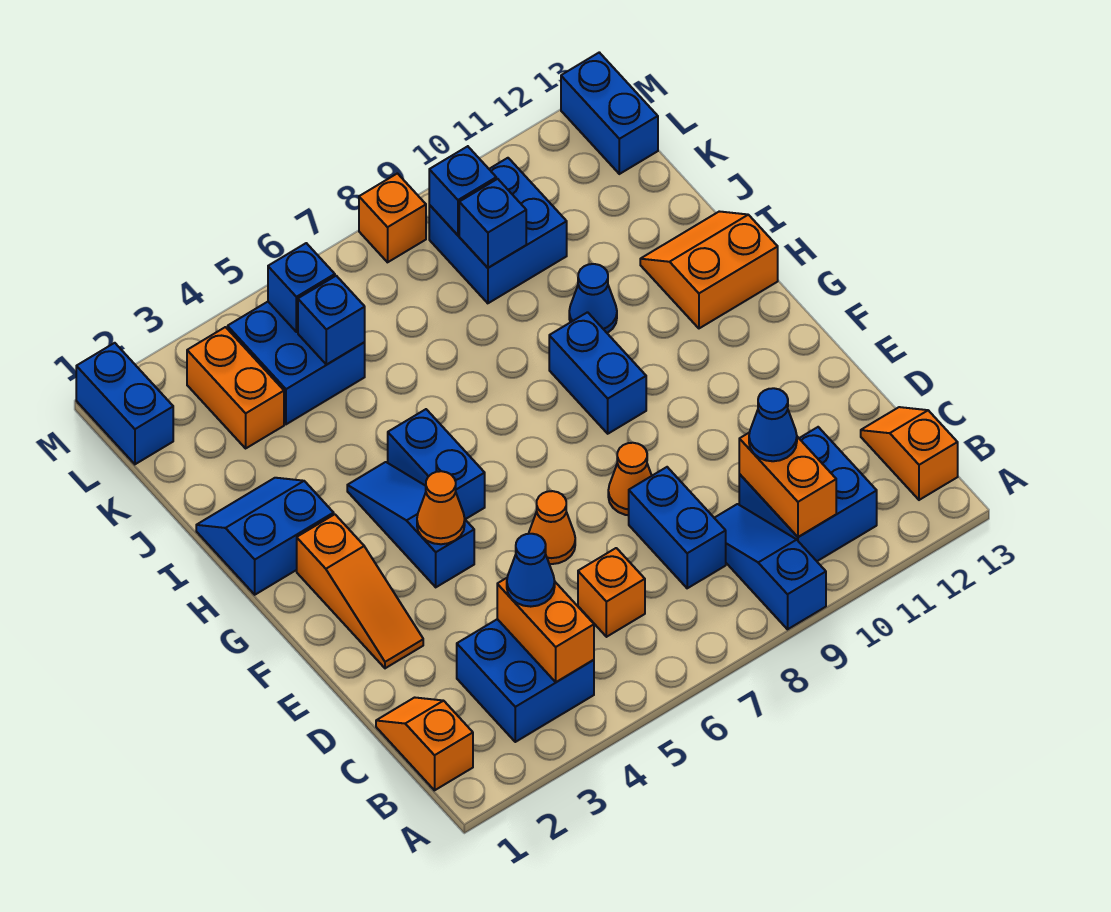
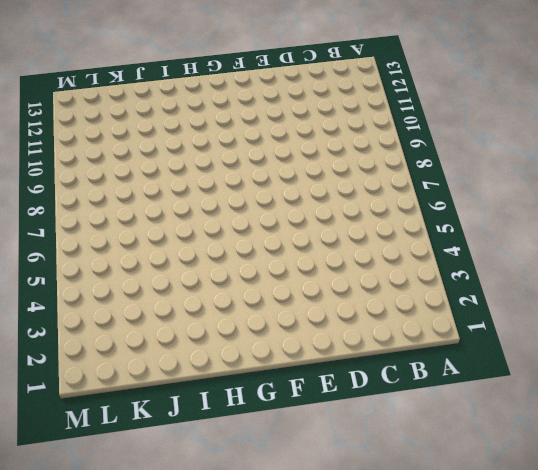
none -> blue slope A9:C9 level 1 top A
none -> orange slope B1:C1 level 1 top B
none -> blue brick B3:C4 level 1
none -> blue brick B10:C11 level 1

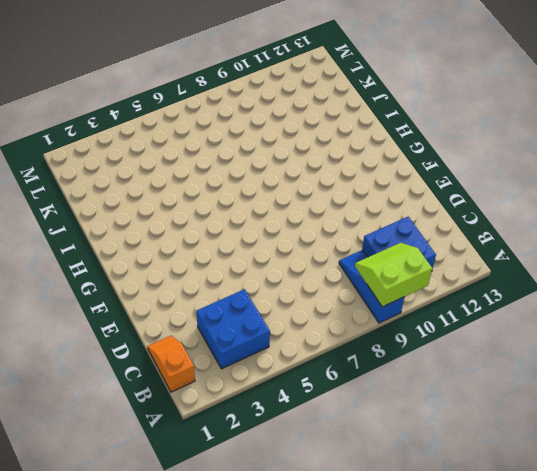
lime slope A9:B10 level 2 top A -> orange brick B10:C10 level 2
none -> orange slope B13:C13 level 1 top B
none -> orange brick C6 level 1
none -> blue brick C8:D8 level 1
none -> orange slope E2:G2 level 1 top G

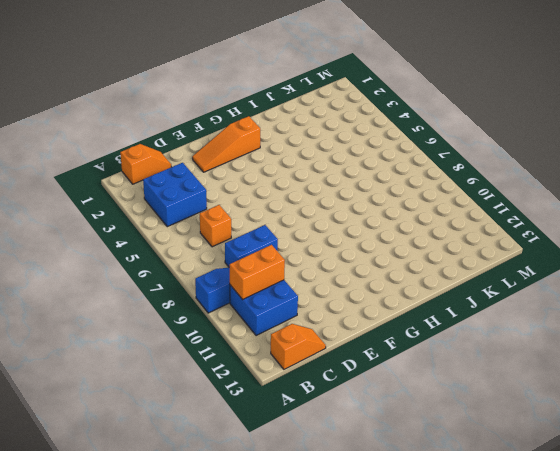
none -> orange cone E6 level 1
none -> orange cone E8 level 1
none -> blue slope F4:H4 level 1 top F
none -> blue brick G5:H5 level 1

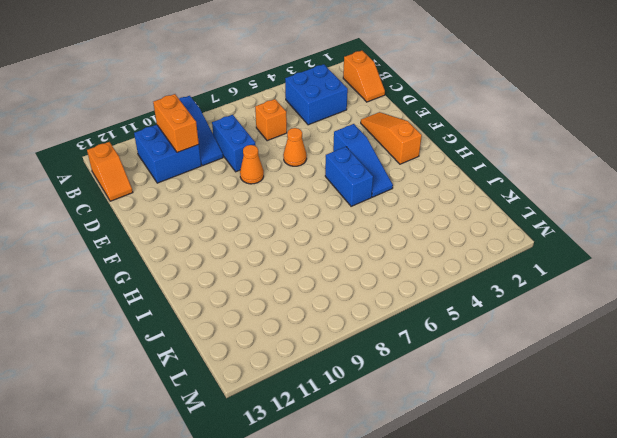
none -> blue brick G9:H9 level 1
none -> blue slope H1:I2 level 1 top H
none -> orange slope H12:I13 level 1 top H
none -> blue cone I10 level 1

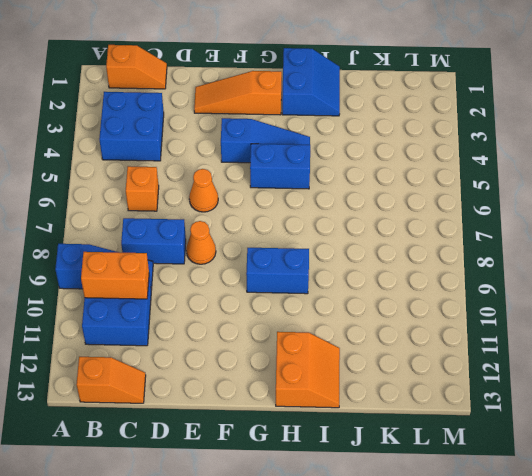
none -> blue cone I10 level 1
none -> orange brick K3:L3 level 1
none -> blue brick K4:L5 level 1
none -> blue brick K9:L10 level 1

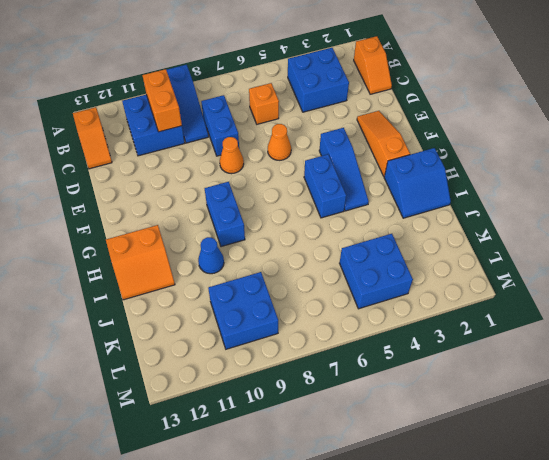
none -> orange brick K3:L3 level 1
none -> blue brick L1:M1 level 1
none -> blue brick L13:M13 level 1
none -> orange brick M8 level 1

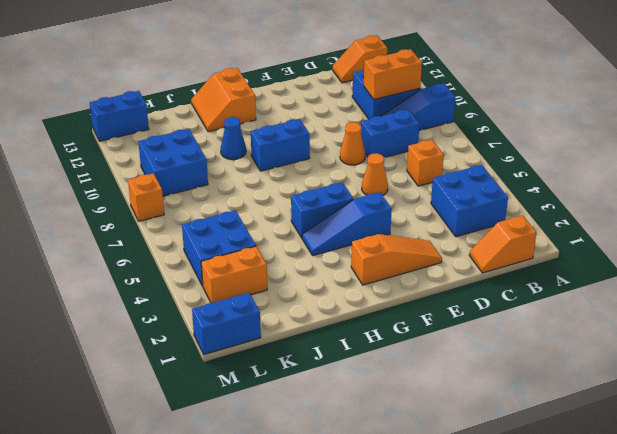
none -> blue slope H1:I2 level 1 top H
none -> orange brick B4:C4 level 2
none -> orange cone F4 level 2
none -> blue brick K5 level 2

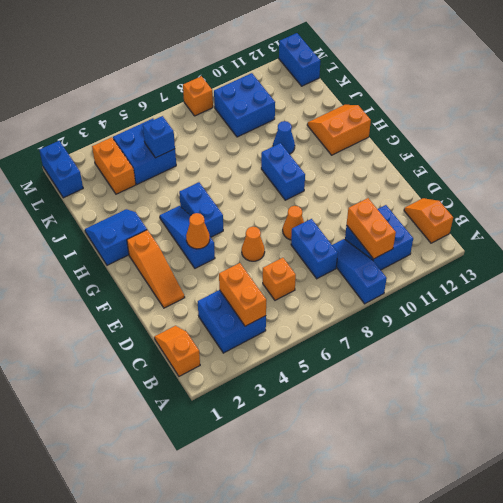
none -> blue brick K9 level 2
none -> blue brick L5 level 2
none -> blue brick L9 level 2
none -> blue cone C4 level 3

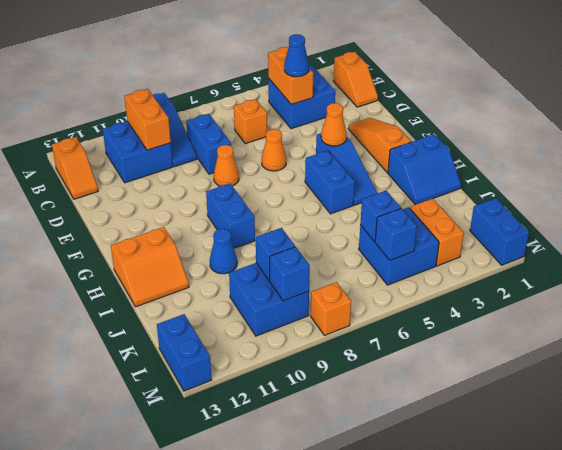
none -> blue cone C10 level 3

